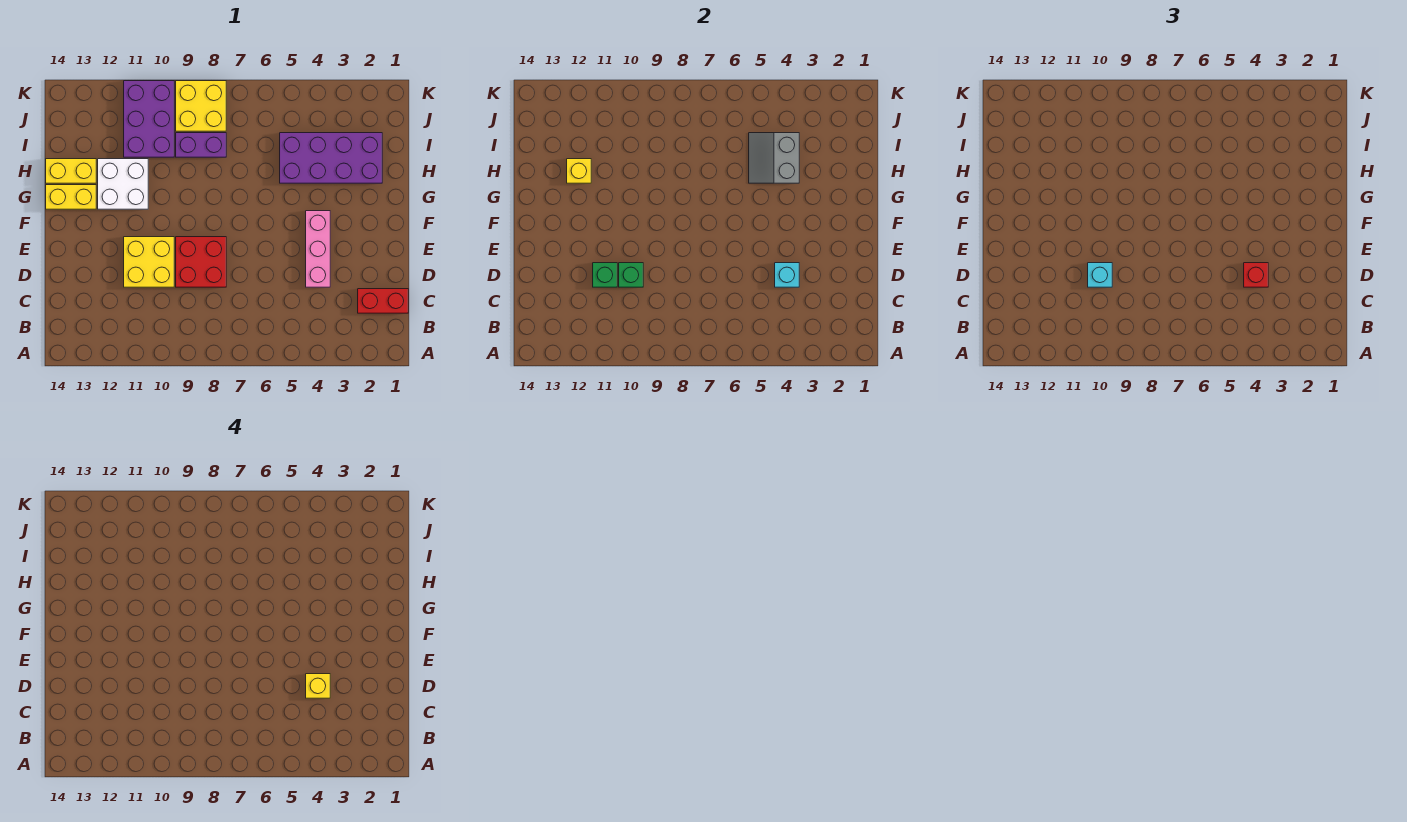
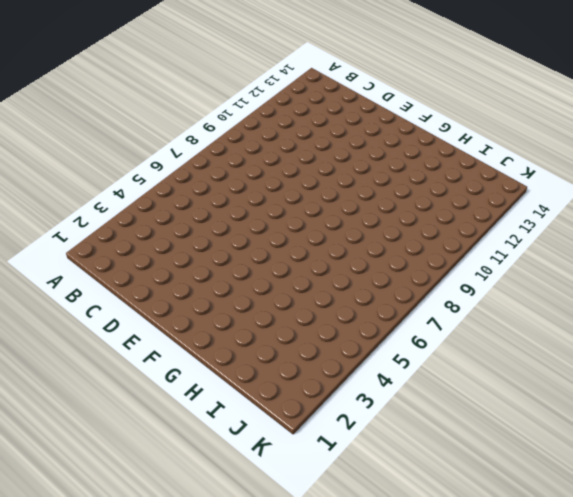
none -> red brick C1:C2 level 1
none -> pink brick D4:F4 level 1
none -> red brick D8:E9 level 1

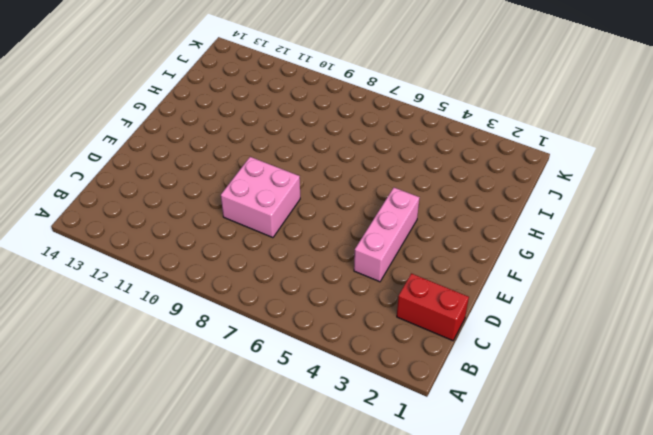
pink brick D8:E9 level 1 -> red brick D8:E9 level 1
none -> yellow brick D10:E11 level 1
none -> white brick G11:H12 level 1
none -> yellow brick G13:G14 level 1

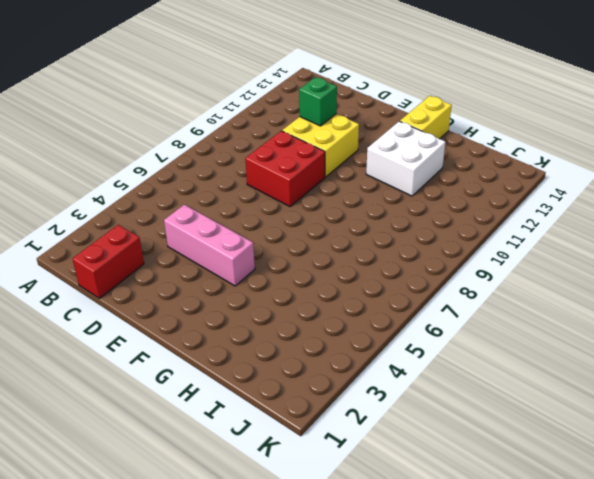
none -> purple brick H2:I5 level 1
none -> yellow brick H13:H14 level 1
none -> purple brick I8:I9 level 1

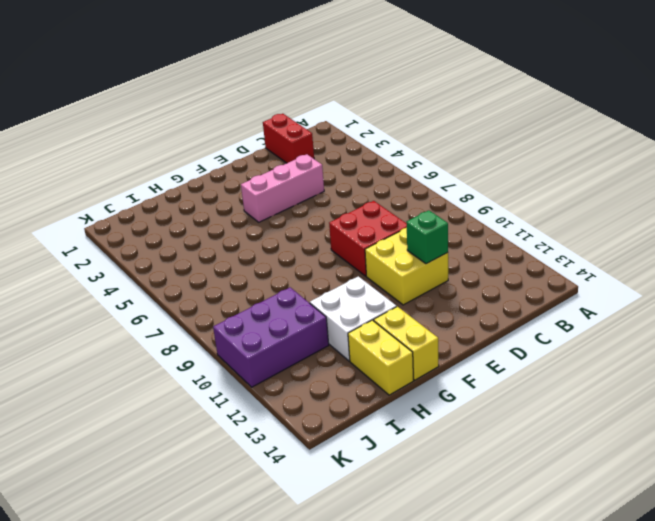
none -> purple brick H2:I5 level 1
none -> purple brick I8:I9 level 1
none -> yellow brick J8:K9 level 1

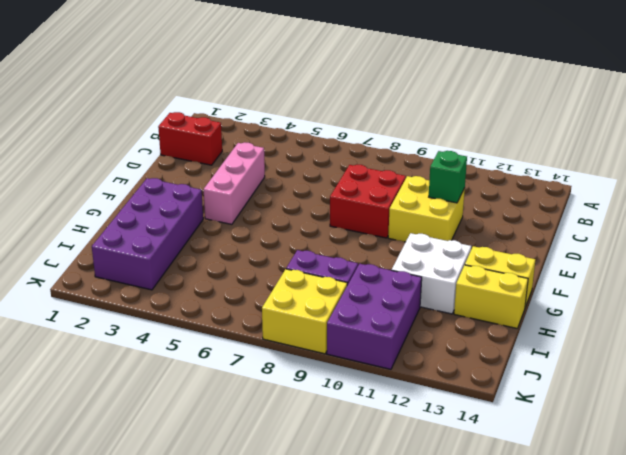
purple brick G2:J3 level 1 -> purple brick H2:I5 level 1
none -> cyan brick D4 level 2
none -> green brick D10 level 2
none -> grey slope H4:I5 level 2 top 4

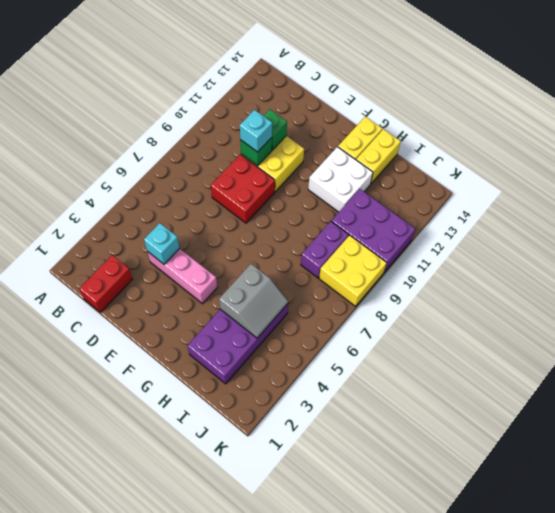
grey slope H4:I5 level 2 top H -> grey slope H4:I5 level 2 top 4
none -> yellow brick H12 level 2
none -> red brick D4 level 3
none -> yellow brick D4 level 4

